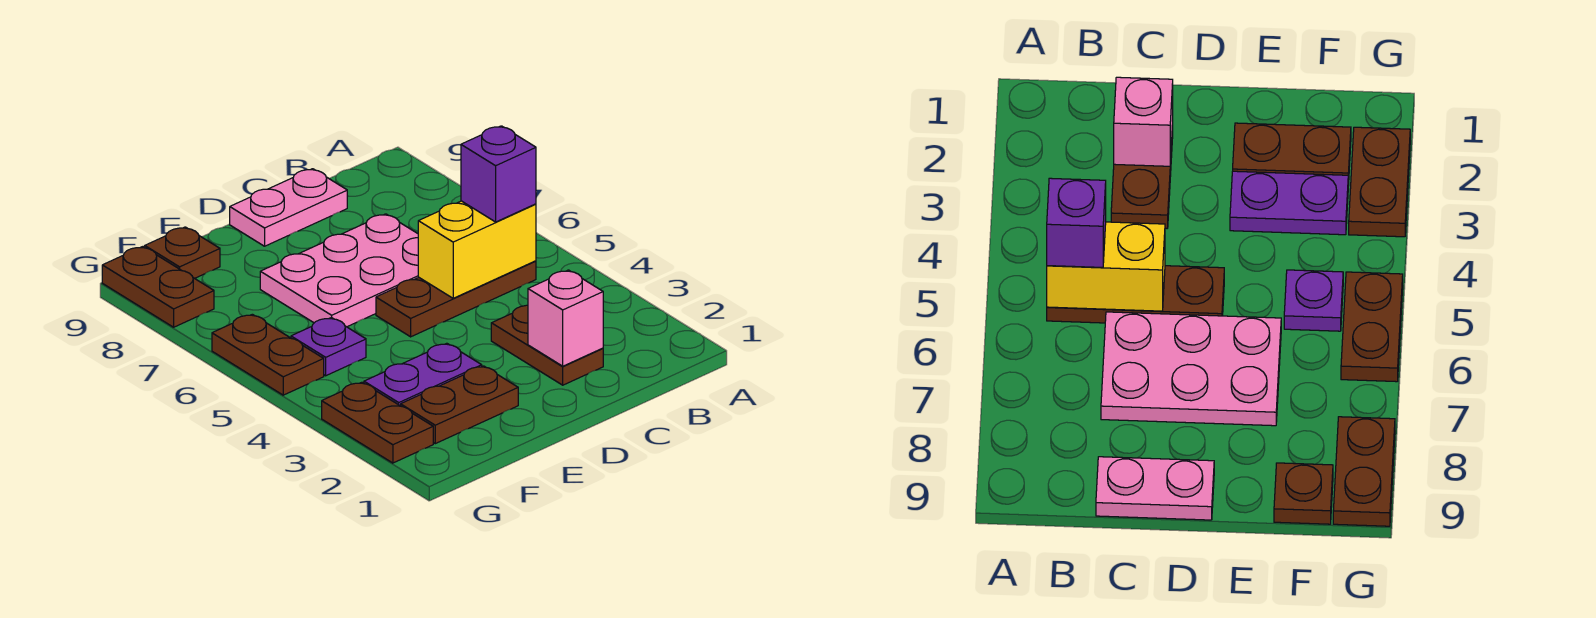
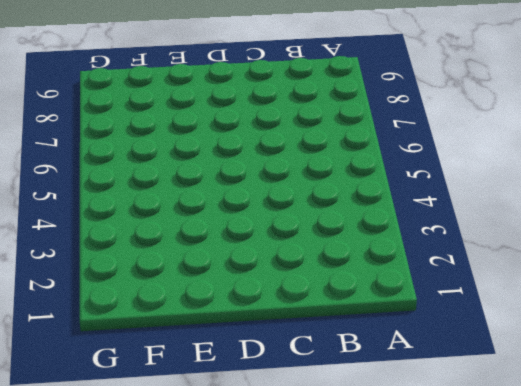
none -> brown plate B5:D5 level 1
none -> brown plate C2:C3 level 1
none -> pink plate C6:E7 level 1

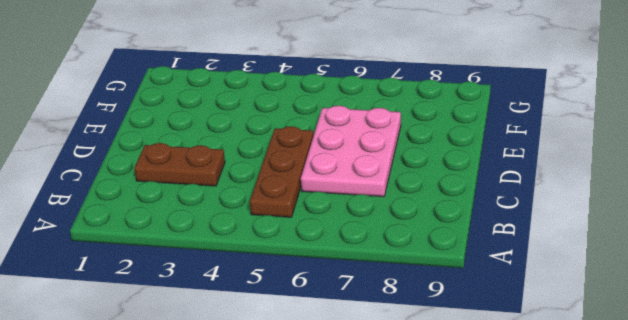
none -> pink plate C9:D9 level 1
none -> brown plate E2:F2 level 1
none -> purple plate E3:F3 level 1

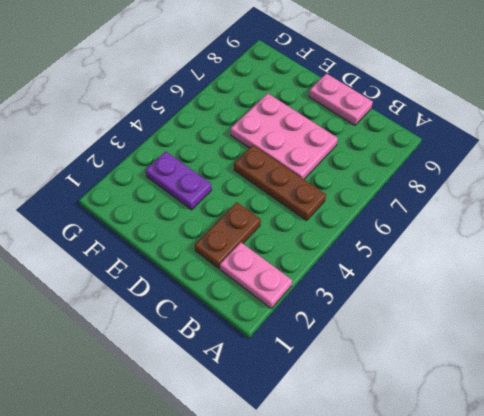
pink plate A2:B2 level 1 -> none
none -> brown plate E2:F2 level 1
none -> purple plate F5 level 1
none -> brown plate F9 level 1

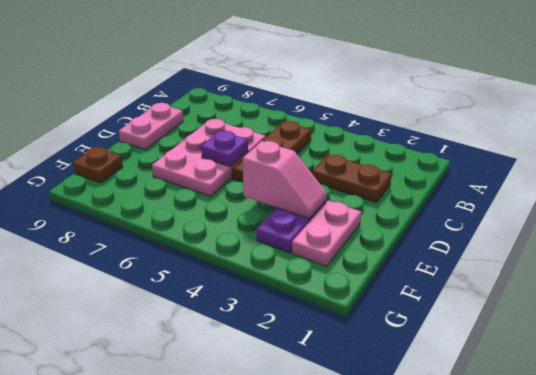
purple plate D6 level 2 -> purple plate F5 level 1
pink plate E2:F2 level 1 -> brown plate E2:F2 level 1
pink slope E3:E4 level 2 top 4 -> none
none -> brown plate G2:G3 level 1
none -> brown plate G5:G6 level 1
none -> brown plate G8:G9 level 1

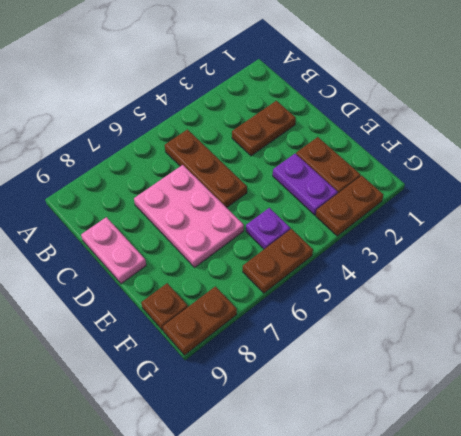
none -> yellow brick B5:C5 level 2
none -> pink brick C2 level 2
none -> purple brick B5 level 3

